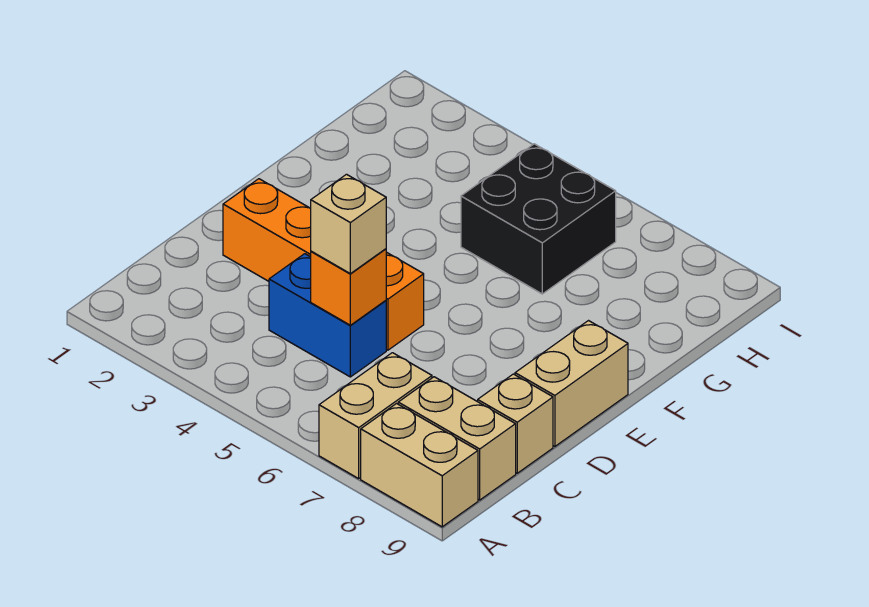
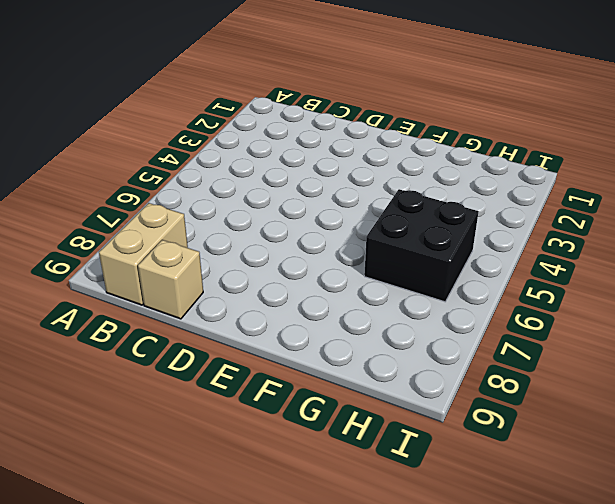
none -> tan brick A7:B7 level 1
none -> tan brick A8:A9 level 1

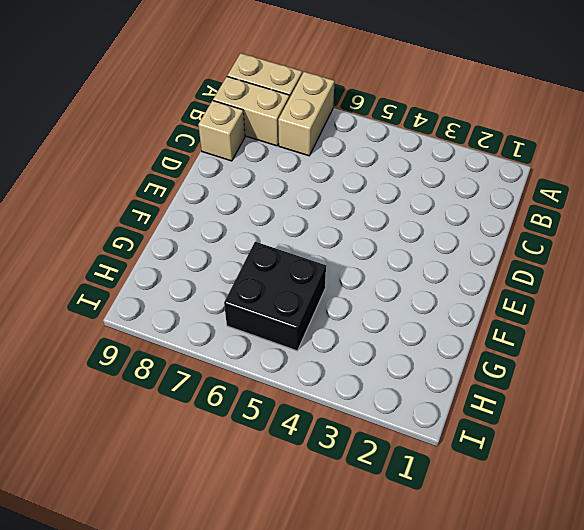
none -> blue brick C4:C5 level 1
none -> orange brick D2:D5 level 1

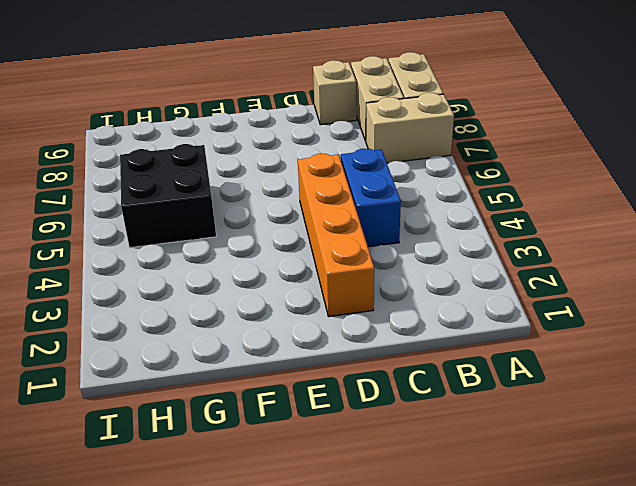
none -> tan brick D9:E9 level 1
none -> orange brick C5 level 2

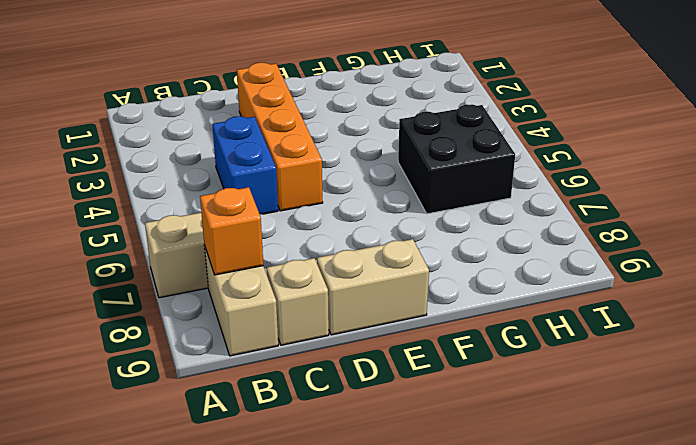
orange brick B8 level 2 -> orange brick C5 level 2
none -> tan brick A8:A9 level 1
none -> tan brick C5 level 3

